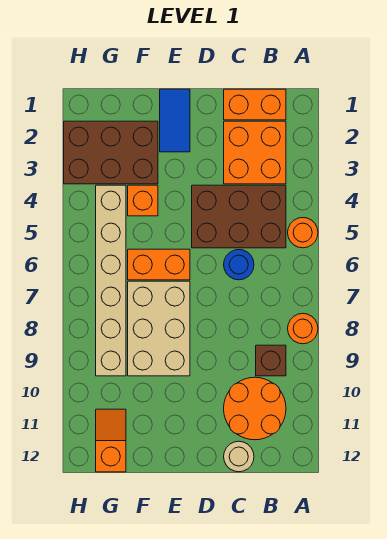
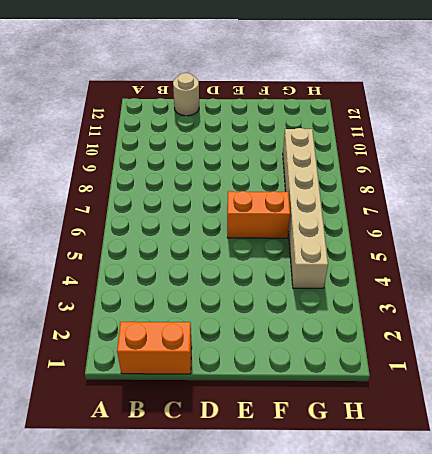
none -> orange round brick A5 level 1
none -> orange round brick A8 level 1
none -> orange brick B2:C3 level 1

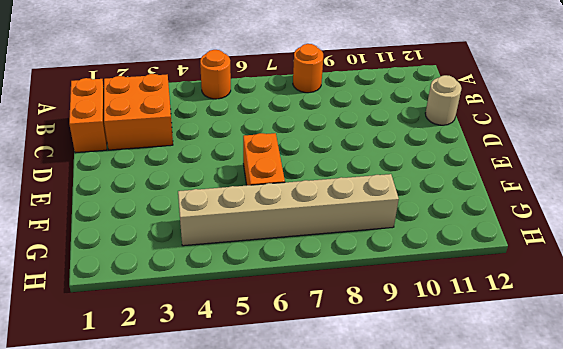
none -> brown brick B4:D5 level 1
none -> brown brick B9 level 1
none -> orange round brick B10:C11 level 1

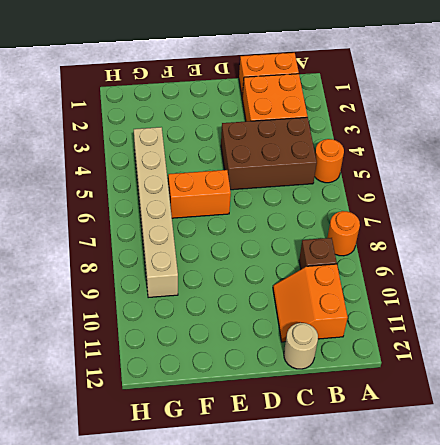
orange slope B10:C11 level 1 top B -> orange round brick B10:C11 level 1
none -> blue round brick C6 level 1
none -> blue tile E1:E2 level 1
none -> tan brick E7:F9 level 1

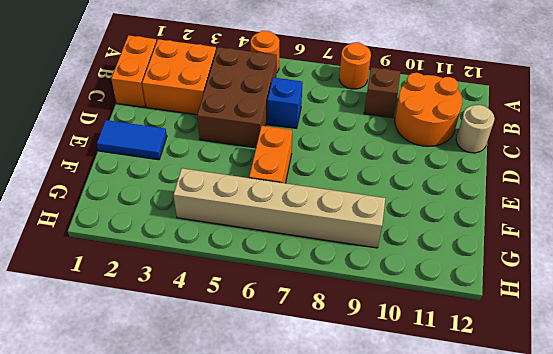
blue brick C6 level 1 -> blue round brick C6 level 1
none -> tan brick E7:F9 level 1
none -> brown brick F2:H3 level 1
none -> orange brick F4 level 1

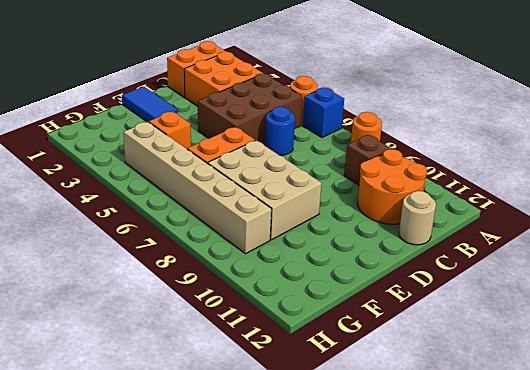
blue brick A6 level 1 -> none
none -> brown brick F2:H3 level 1
none -> orange slope G11:G12 level 1 top 12

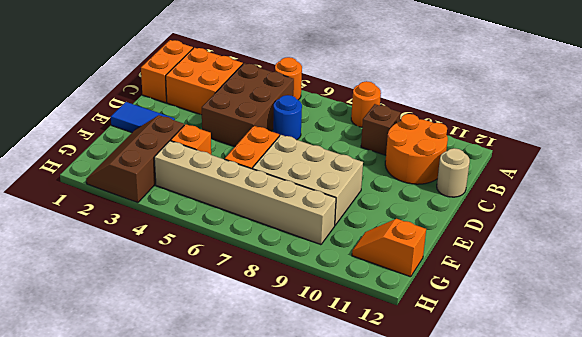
brown slope F2:H3 level 1 top 3 -> brown brick F2:H3 level 1

